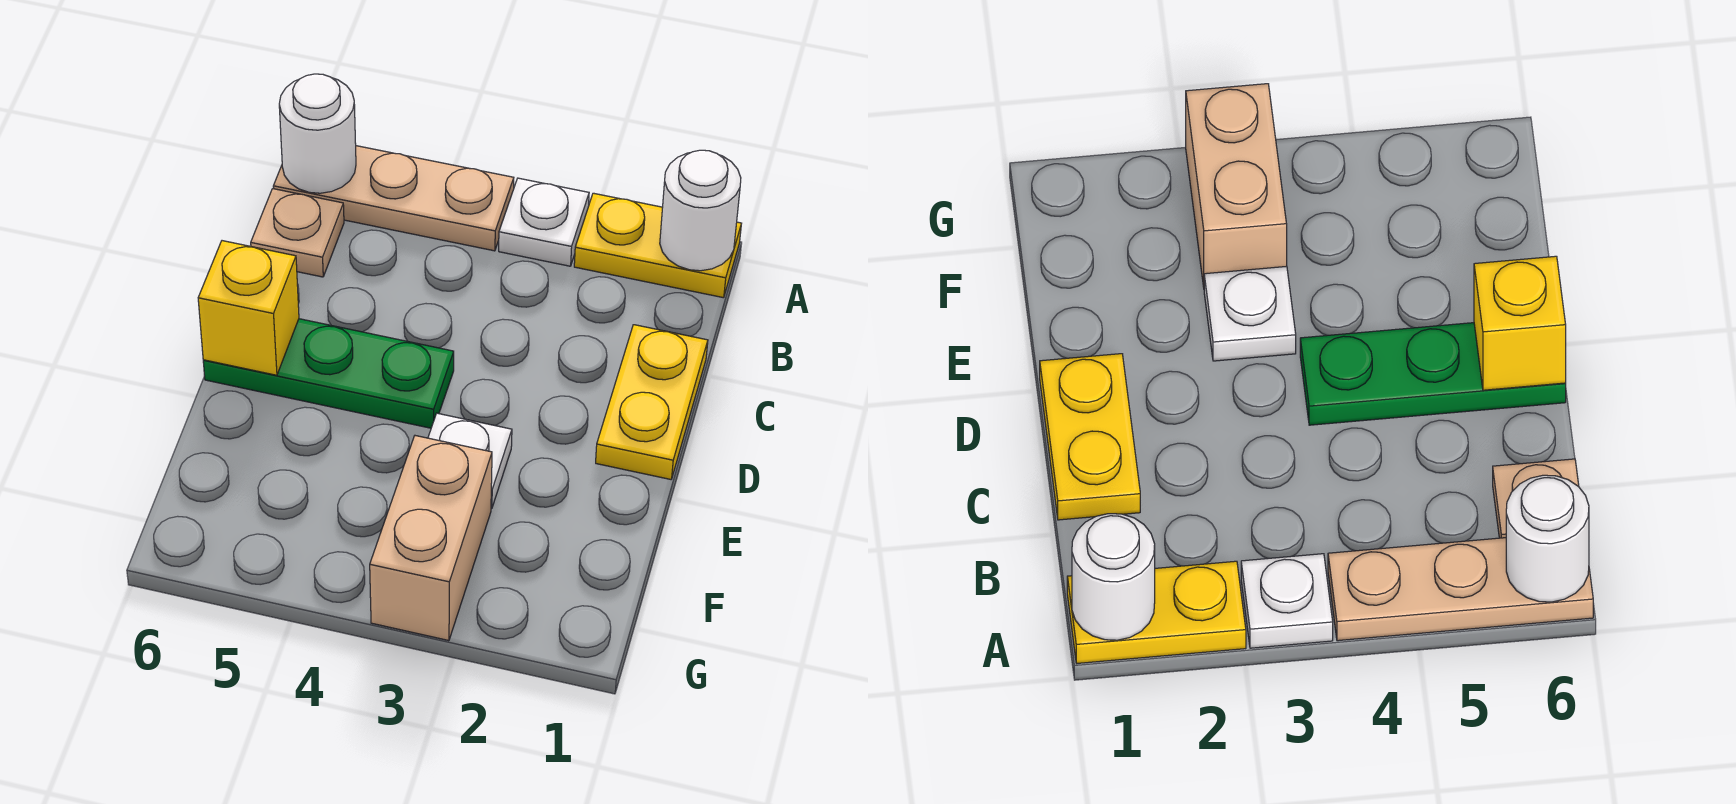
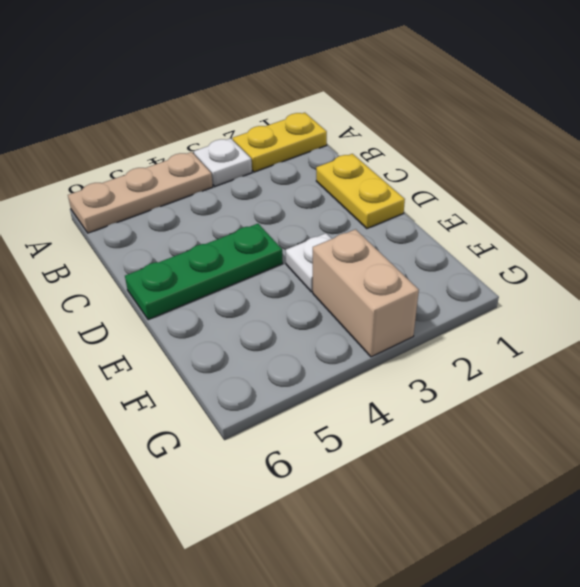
none -> tan plate B6 level 1
none -> white round brick A1 level 2

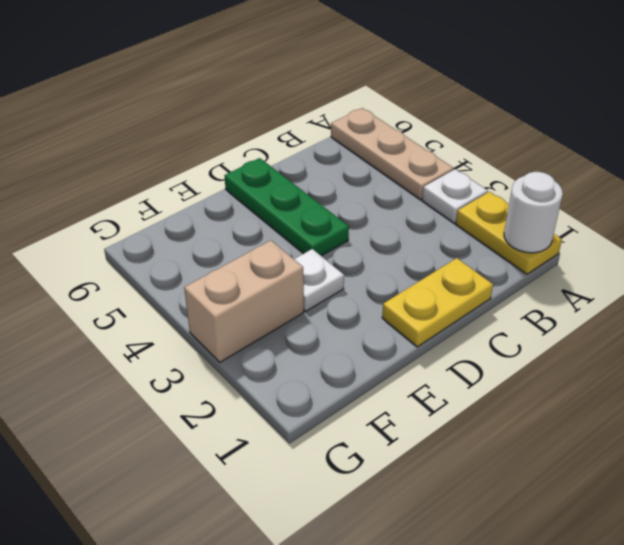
none -> tan plate B6 level 1
none -> white round brick A6 level 2

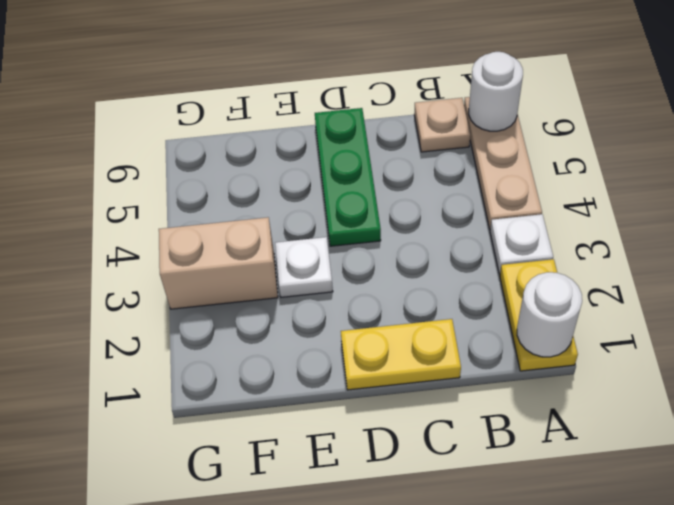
none -> yellow brick D6 level 2

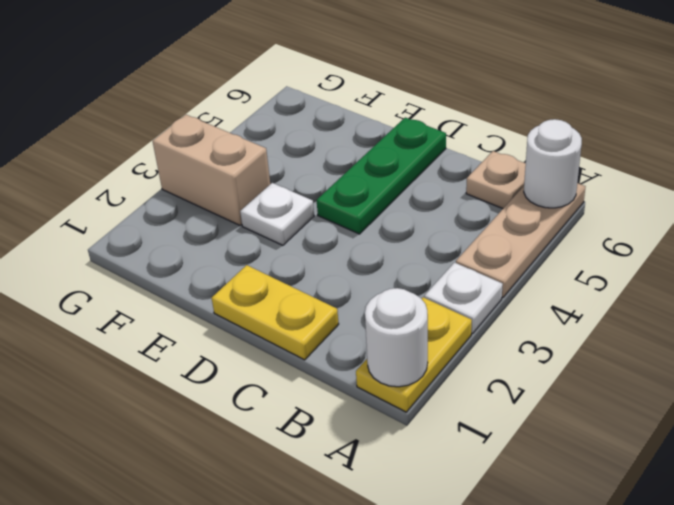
none -> yellow brick D6 level 2

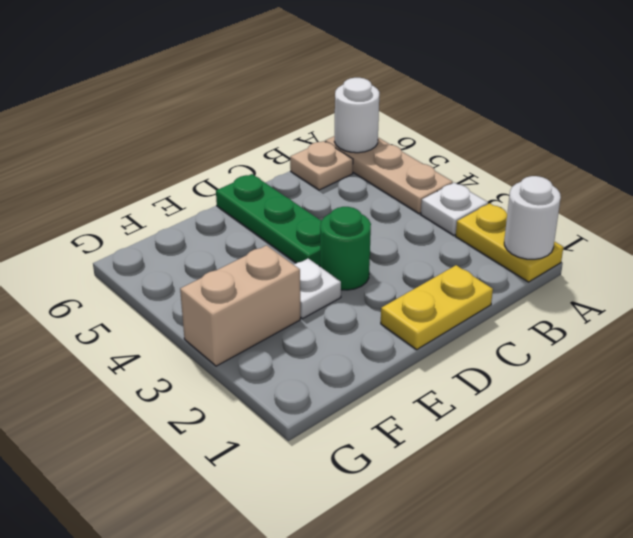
green round brick D3 level 1 -> none
none -> yellow brick D6 level 2

